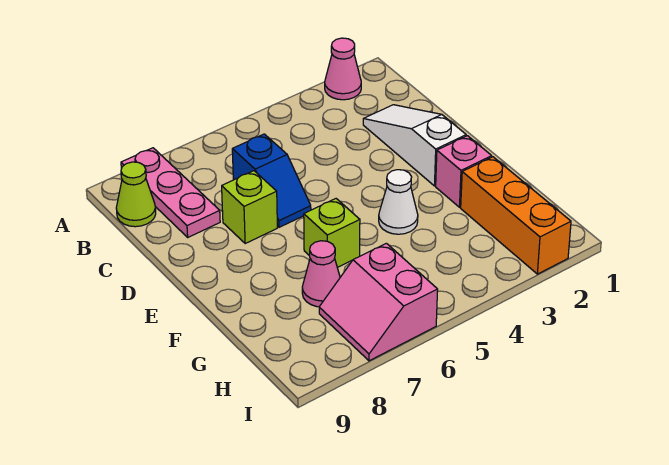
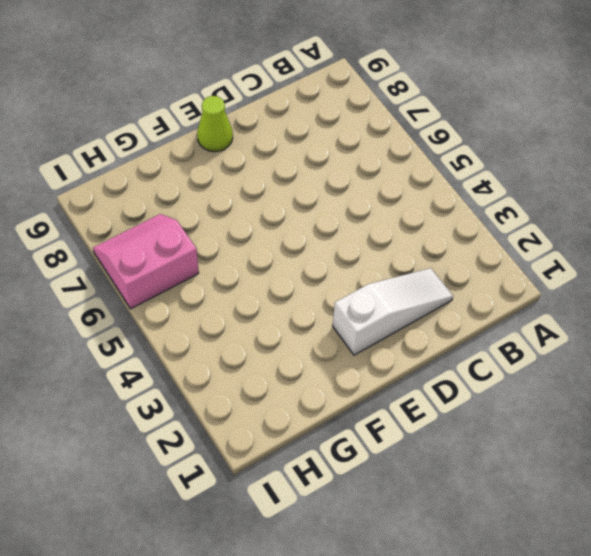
lime cone E9 level 1 -> lime cone B9 level 1
none -> pink cone A2 level 1
none -> pink plate A8:C8 level 1
none -> blue slope C6:D6 level 1 top C

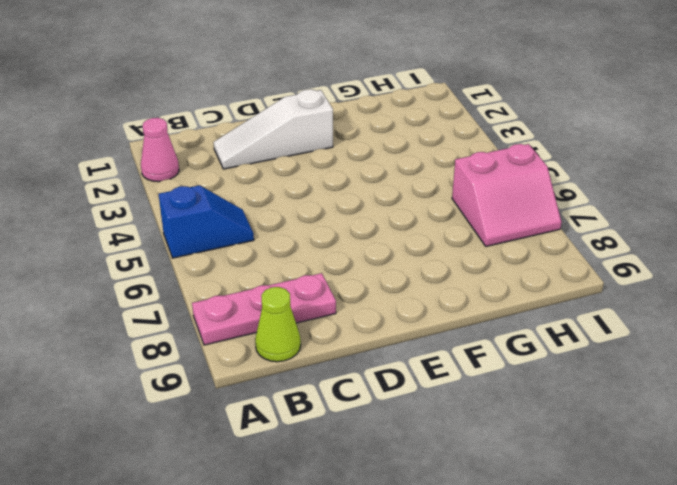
blue slope A5:B5 level 1 top A -> blue slope C6:D6 level 1 top C
none -> lime brick D7 level 1
none -> pink brick F2 level 1
none -> white cone F4 level 1

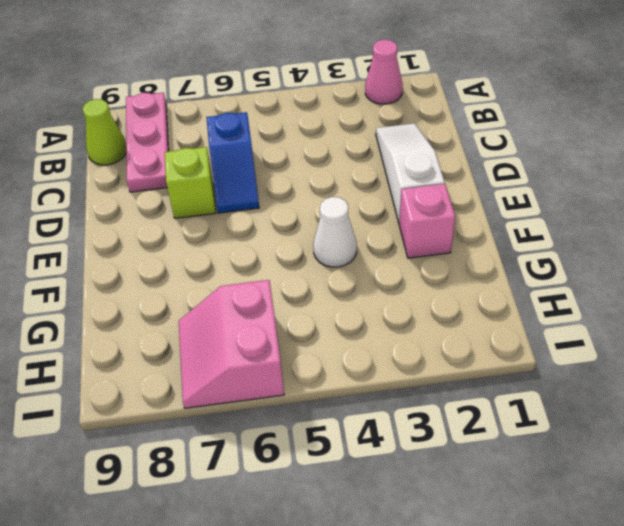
none -> lime brick F6 level 1
none -> orange brick G2:I2 level 1
none -> pink cone G7 level 1

